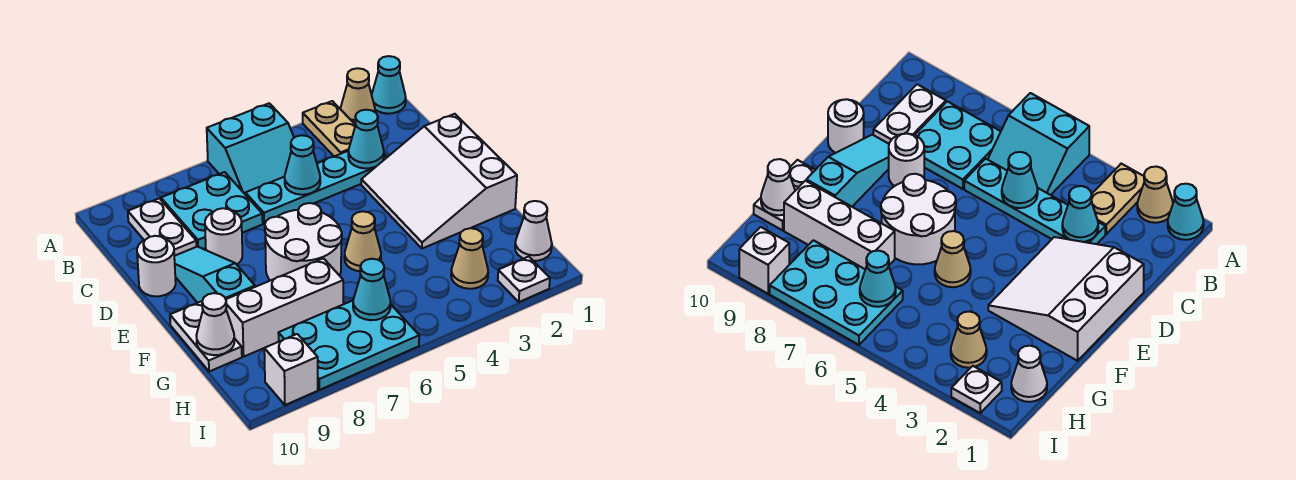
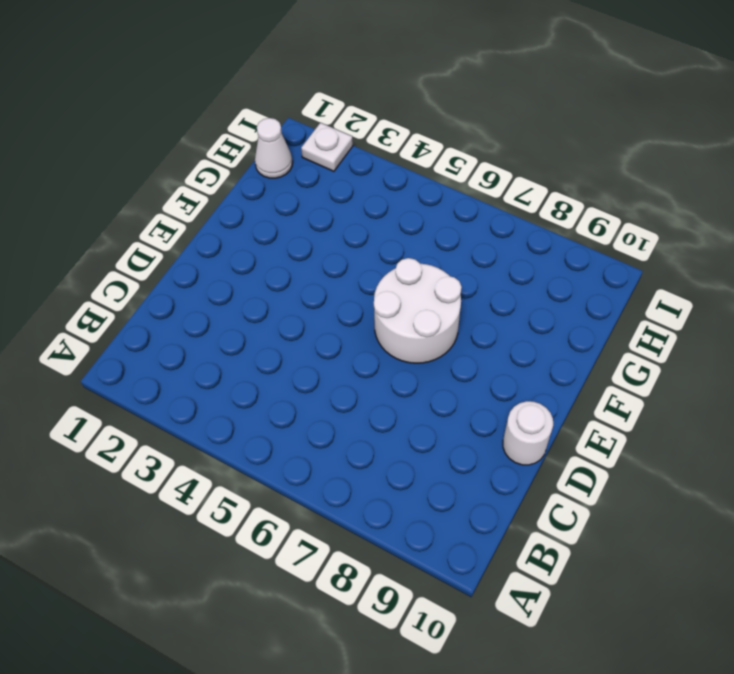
none -> cyan cone A1 level 1
none -> tan cone A2 level 1
none -> tan plate A3:B3 level 1

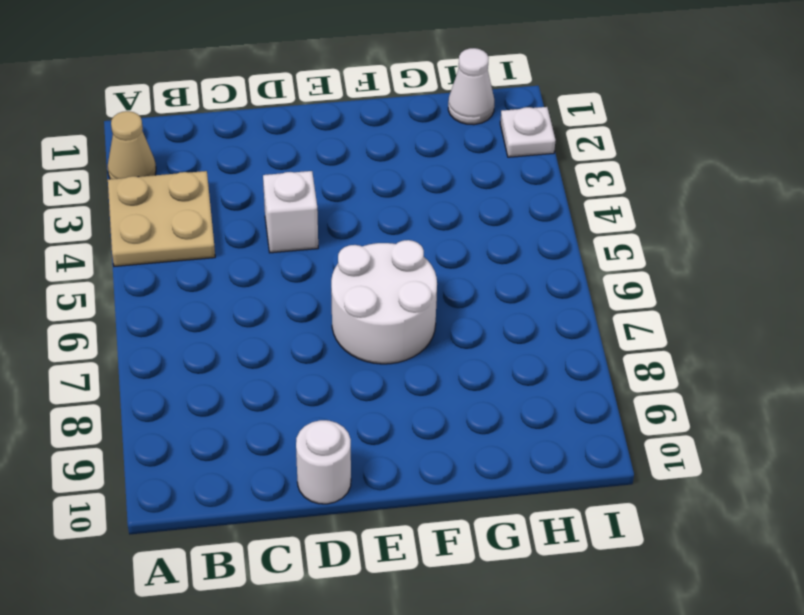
tan plate A3:B4 level 1 -> tan plate A3:B3 level 1
white brick D4 level 1 -> white brick I9 level 1
none -> cyan cone A1 level 1
none -> cyan slope A5:B6 level 1 top A
none -> cyan plate B7:C8 level 1

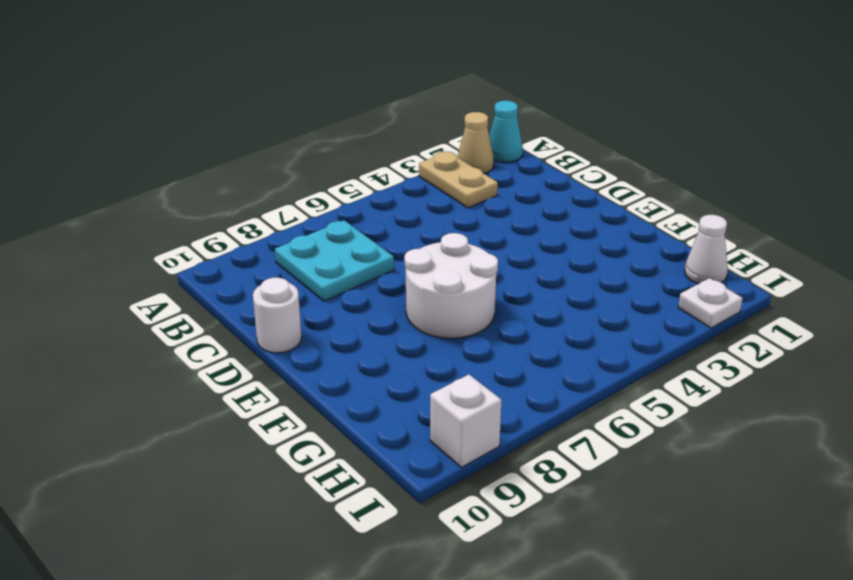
none -> cyan slope A5:B6 level 1 top A
none -> white plate B9:C9 level 1
none -> cyan plate C3:C6 level 1

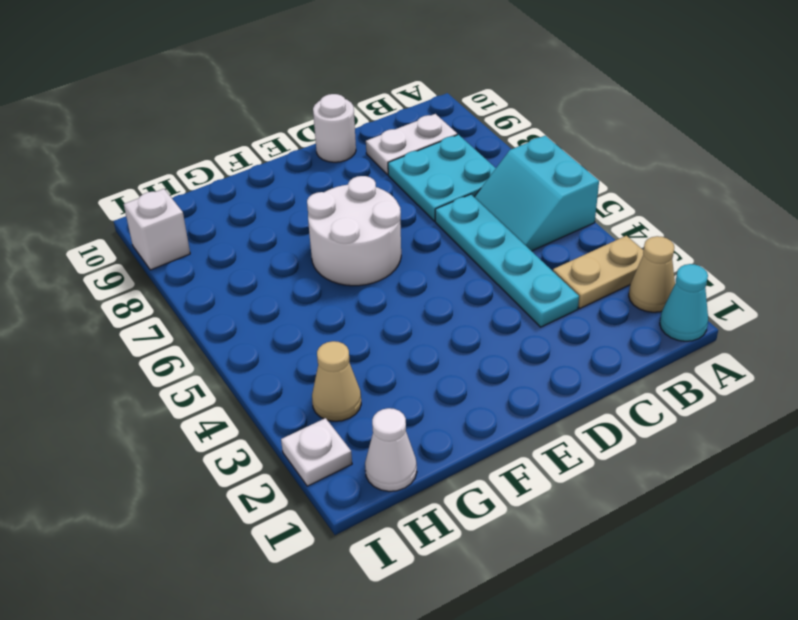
none -> white slope D1:F3 level 1 top 1
none -> white round brick D8 level 1
none -> cyan slope D9:F9 level 1 top F

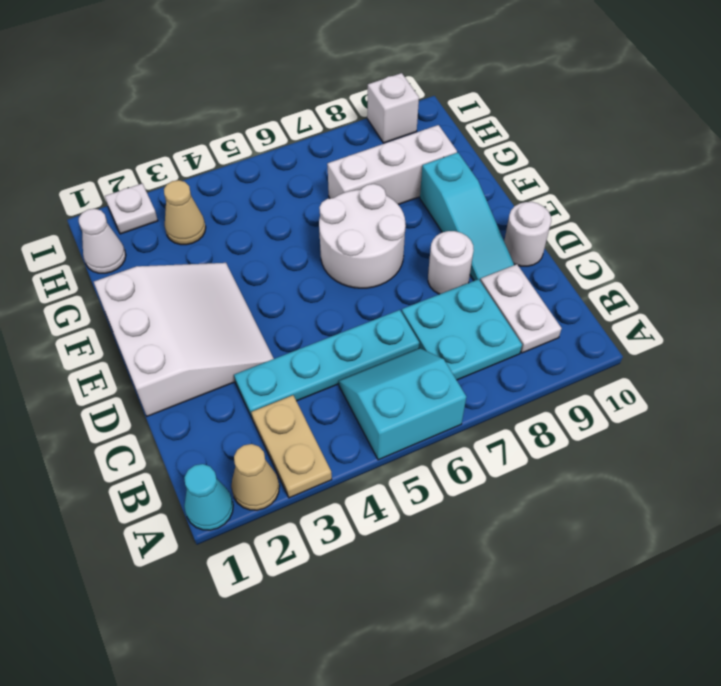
none -> tan cone F5 level 1
none -> white plate F10:G10 level 1
none -> cyan plate H6:I8 level 1

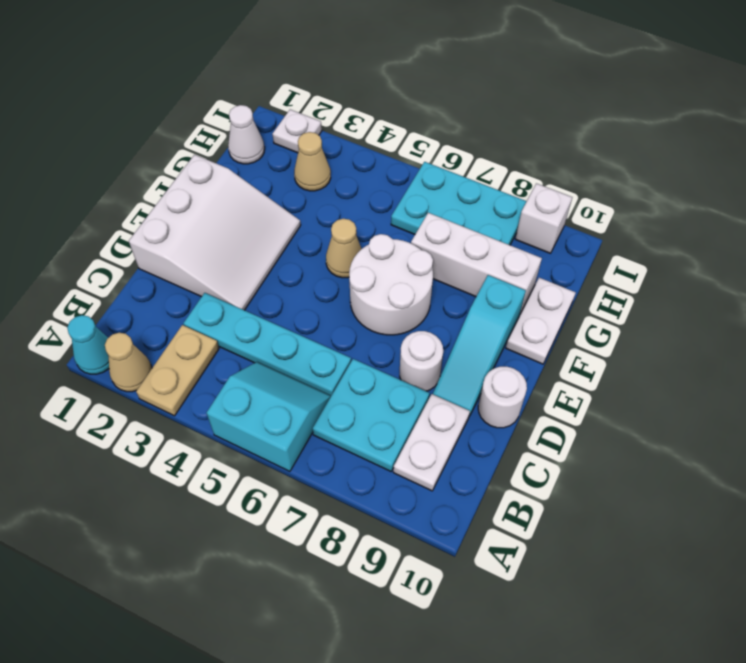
none -> cyan cone C3 level 2
none -> cyan cone C5 level 2
none -> white cone G10 level 2

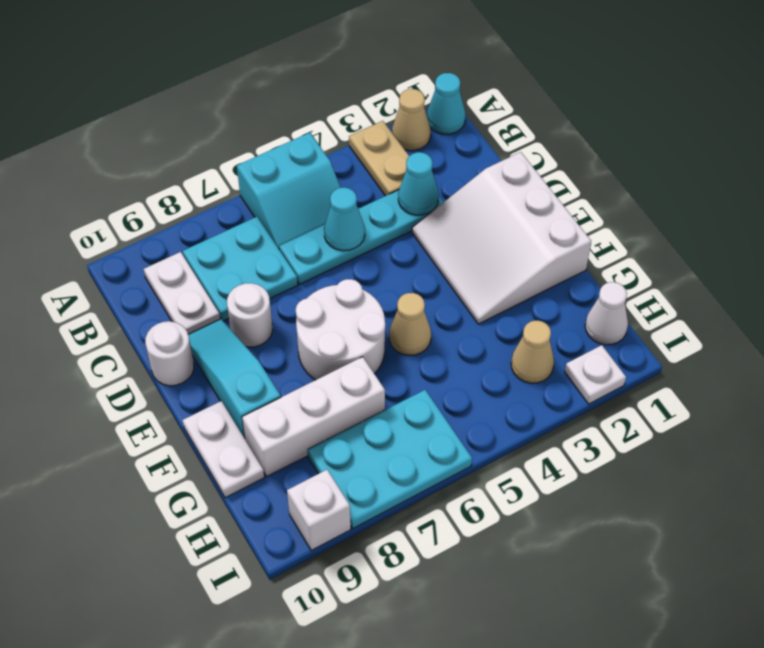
none -> white cone G10 level 2
none -> cyan cone H6 level 2

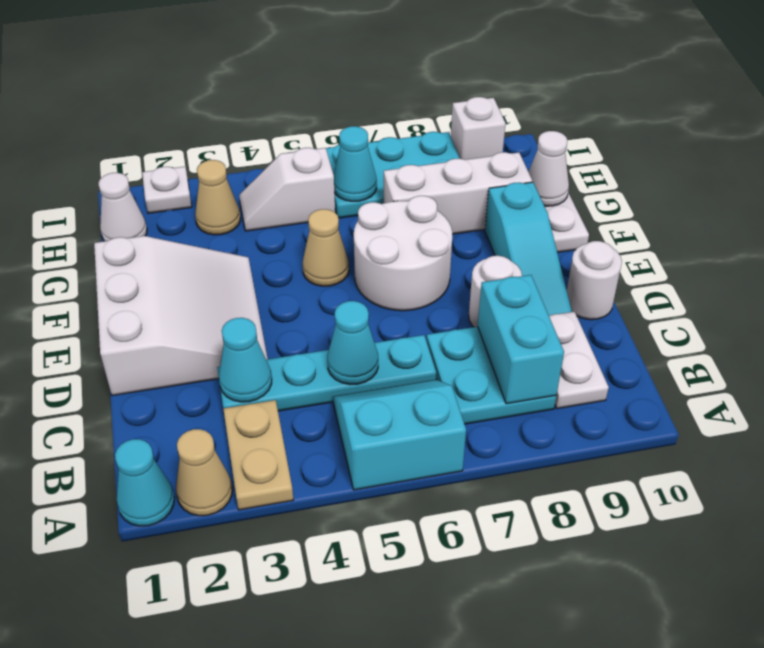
cyan brick B8:C8 level 2 -> none
white slope H4:H5 level 1 top 5 -> none

